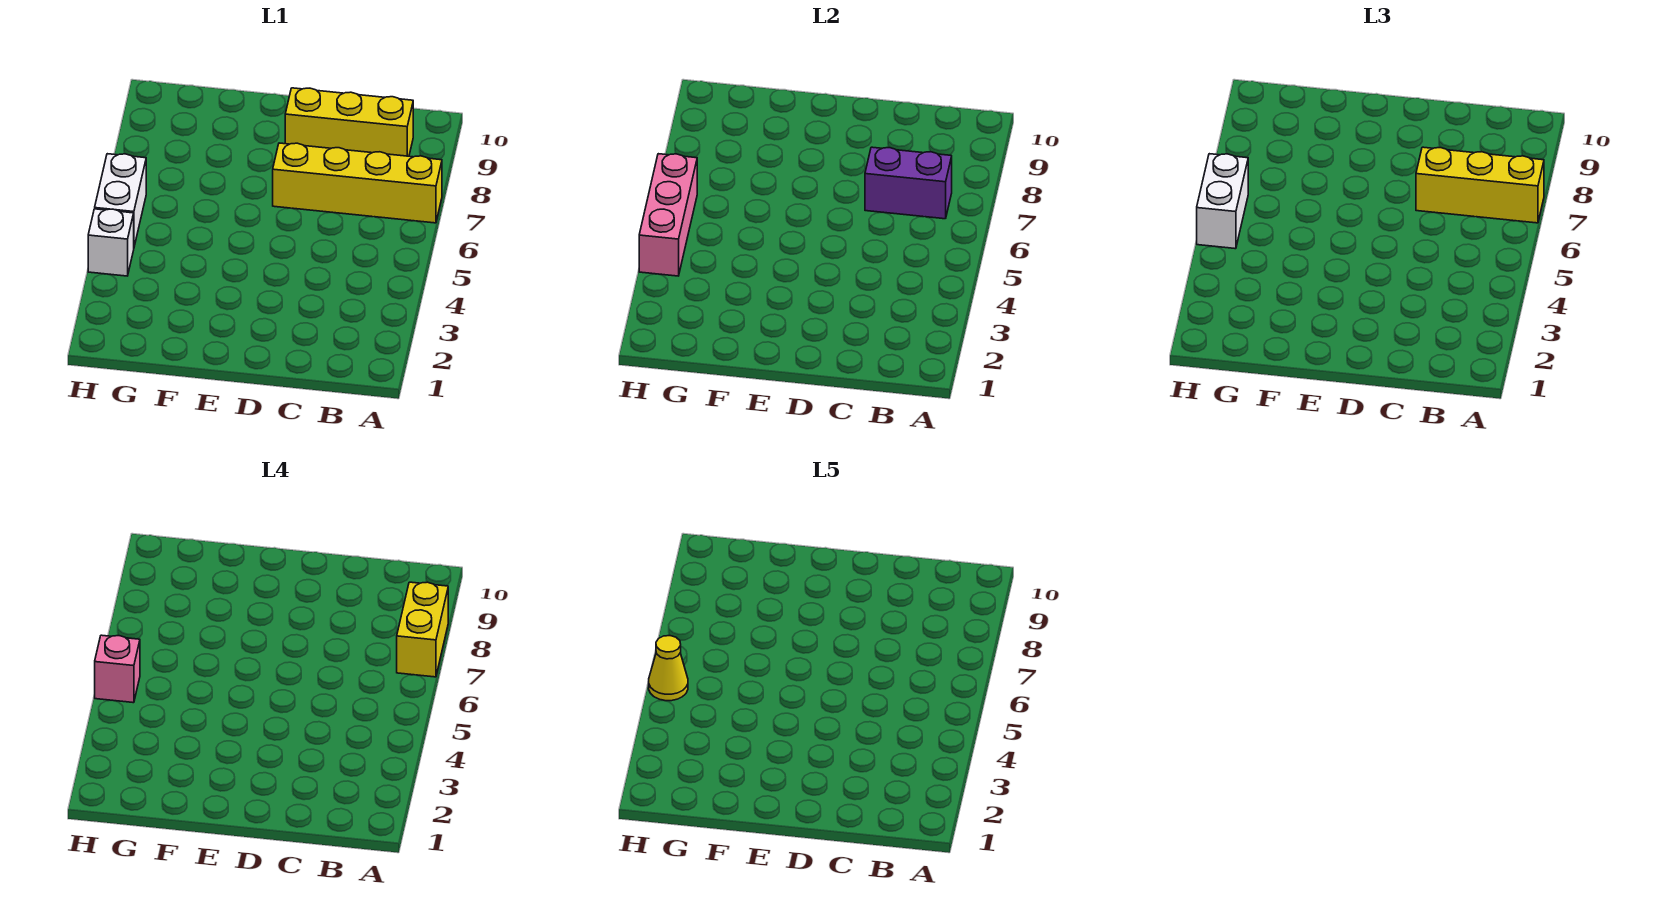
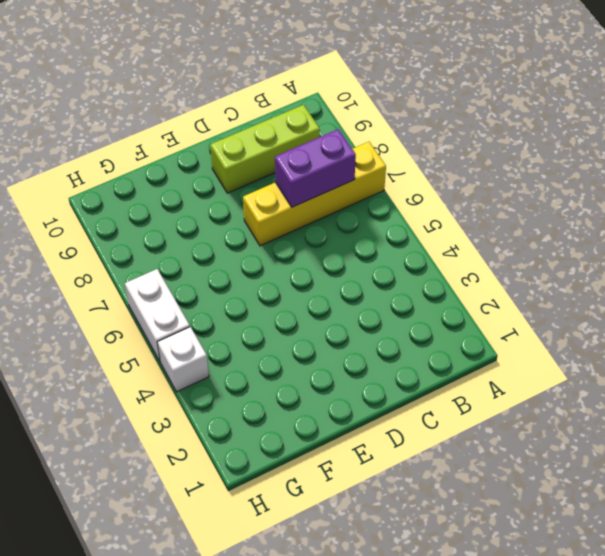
lime brick B9:D9 level 1 -> yellow brick B9:D9 level 1
none -> pink brick H4:H6 level 2
none -> yellow brick A7:C7 level 3

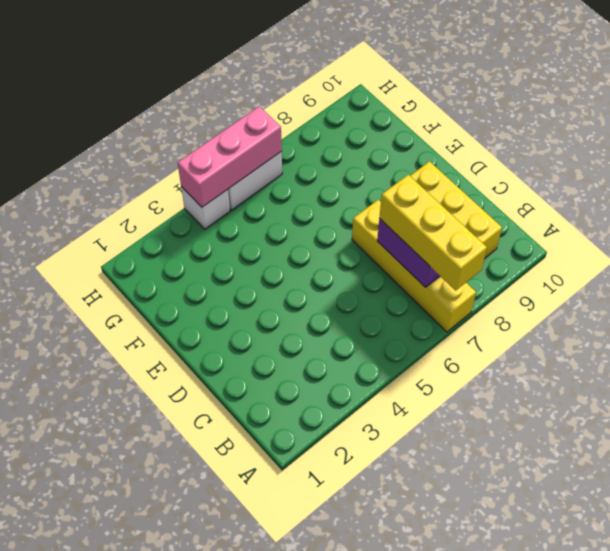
none -> white brick H5:H6 level 3
none -> yellow brick A7:A8 level 4

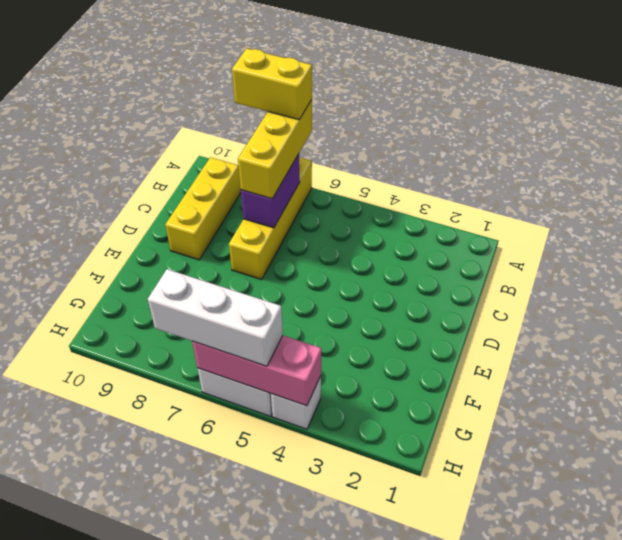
white brick H5:H7 level 3 -> white brick H5:H6 level 3
none -> pink brick H5 level 4
none -> yellow cone H5 level 5

